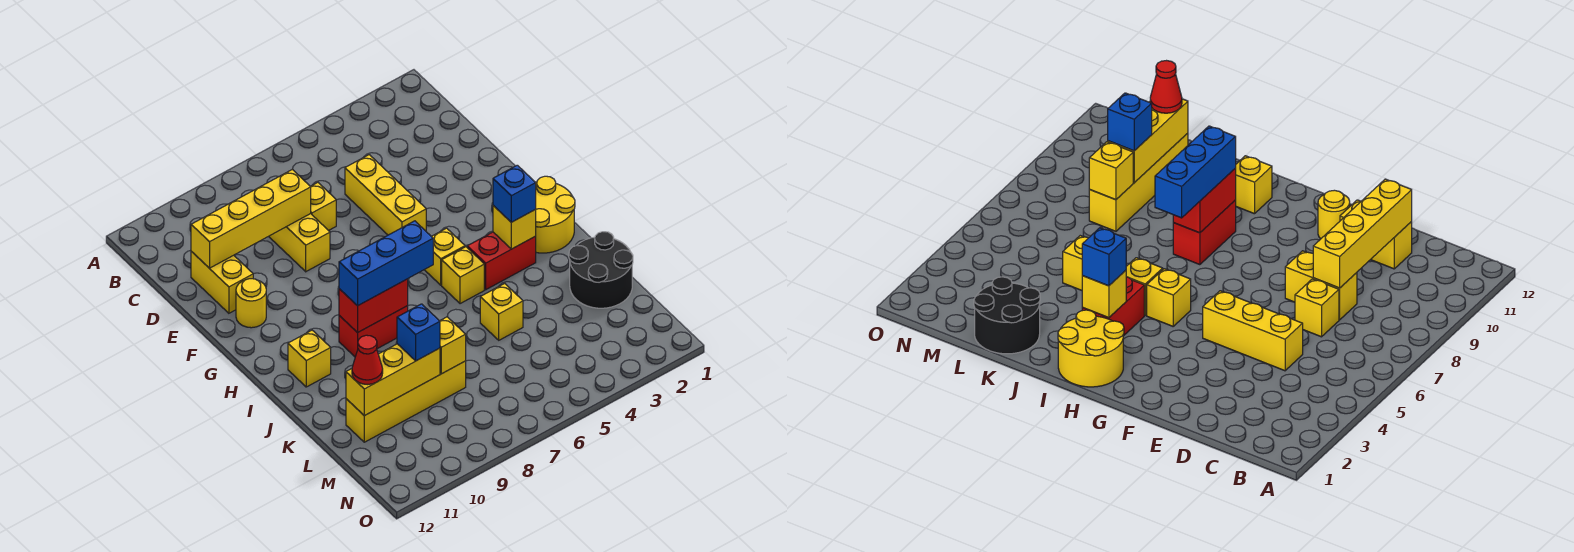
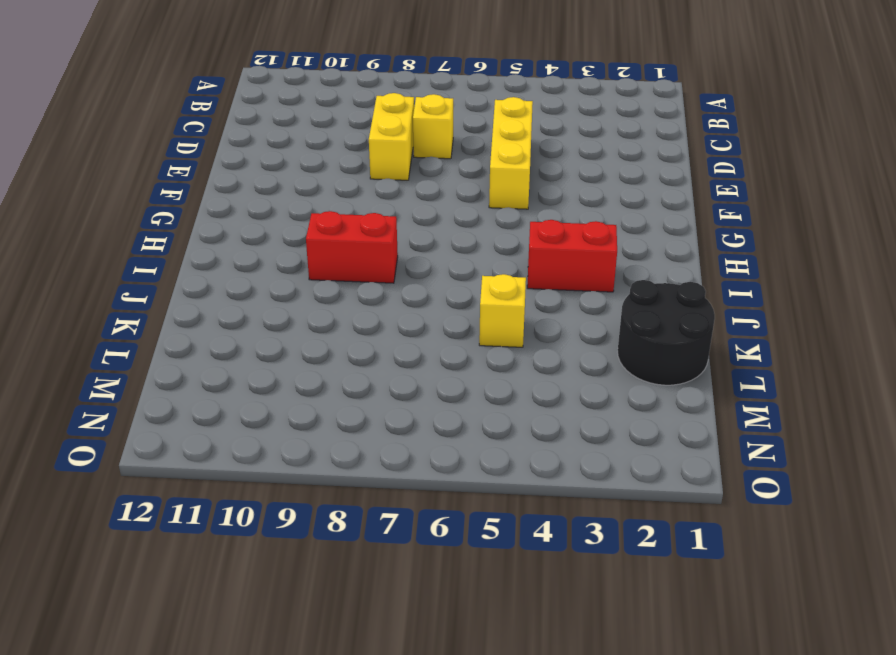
none -> yellow brick D11:E11 level 1
none -> yellow round brick F11 level 1
none -> yellow round brick H1:I2 level 1

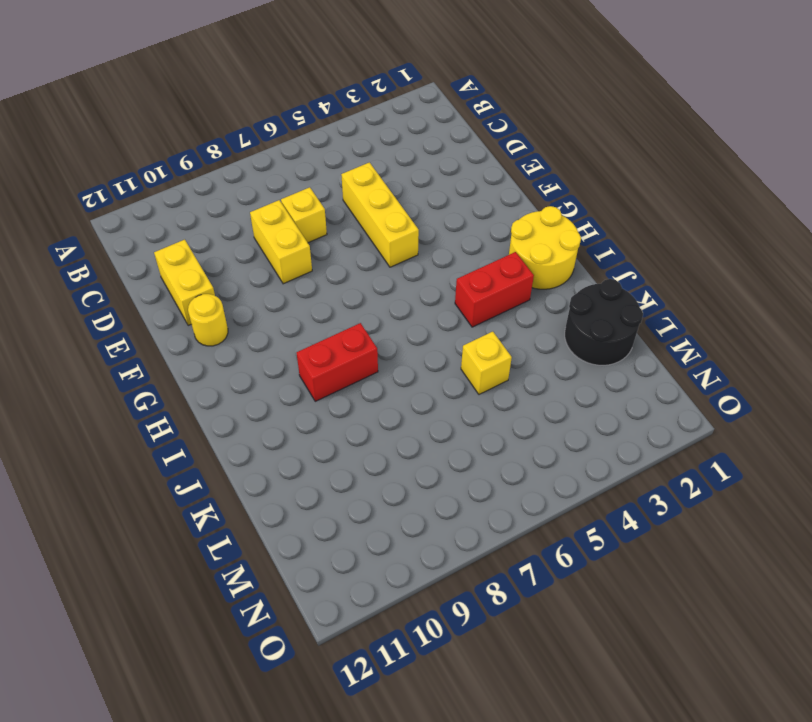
none -> yellow brick H5 level 1
none -> yellow brick I5 level 1
none -> yellow brick I11 level 1

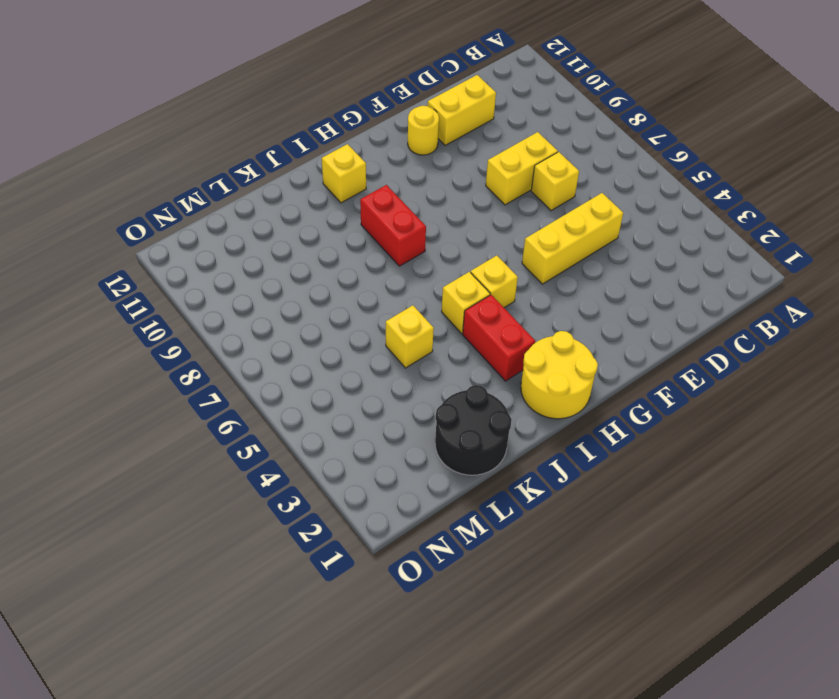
none -> yellow brick L8:L11 level 1
none -> yellow brick D8:D11 level 2
none -> yellow brick I3 level 2

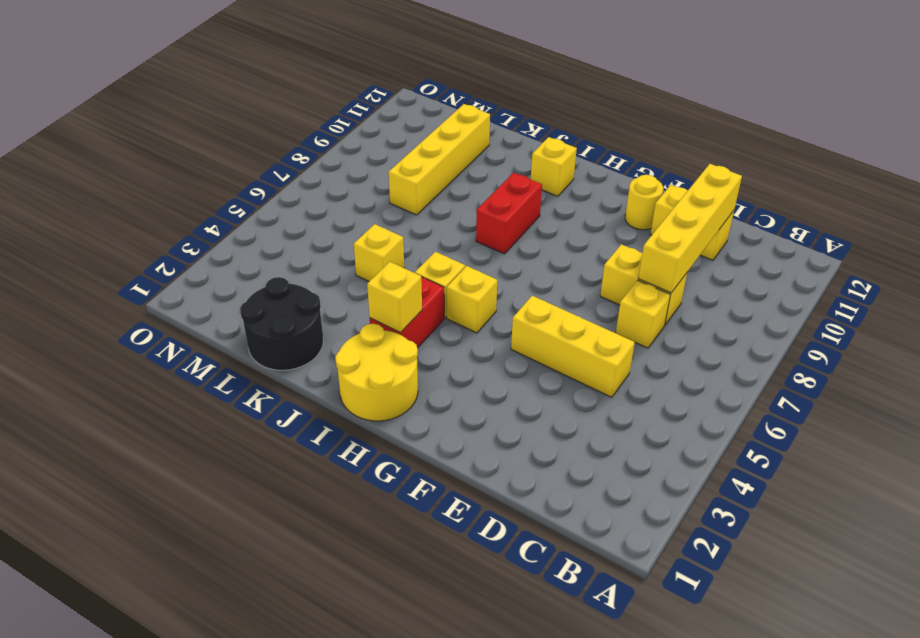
none -> red brick I8:I9 level 2
none -> yellow brick L8 level 2
none -> yellow brick L9:L11 level 2

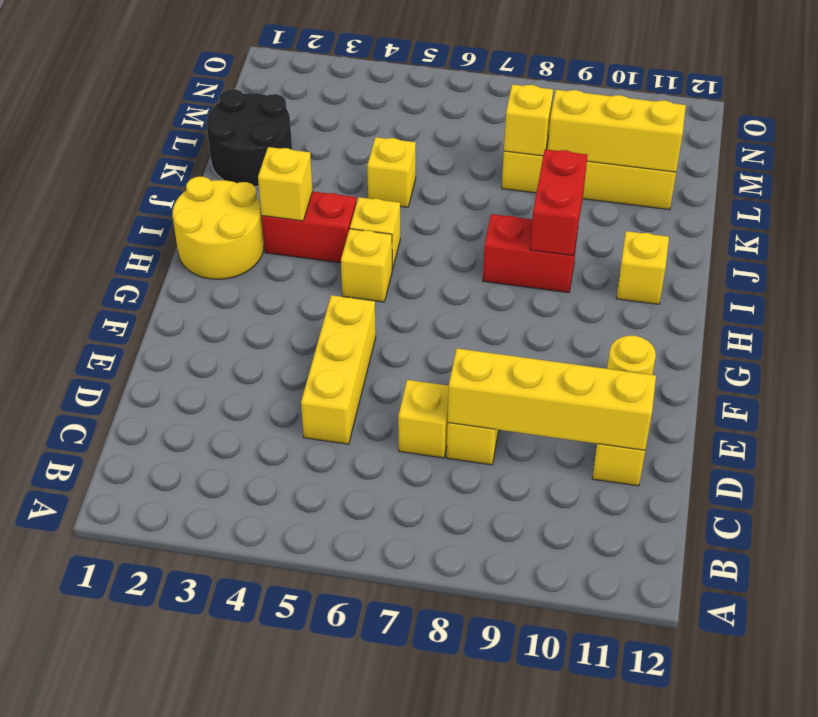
red brick I9:J9 level 2 -> red brick I8:I9 level 2
none -> blue brick I3 level 3
none -> blue brick I7:I9 level 3
none -> blue brick L9 level 3

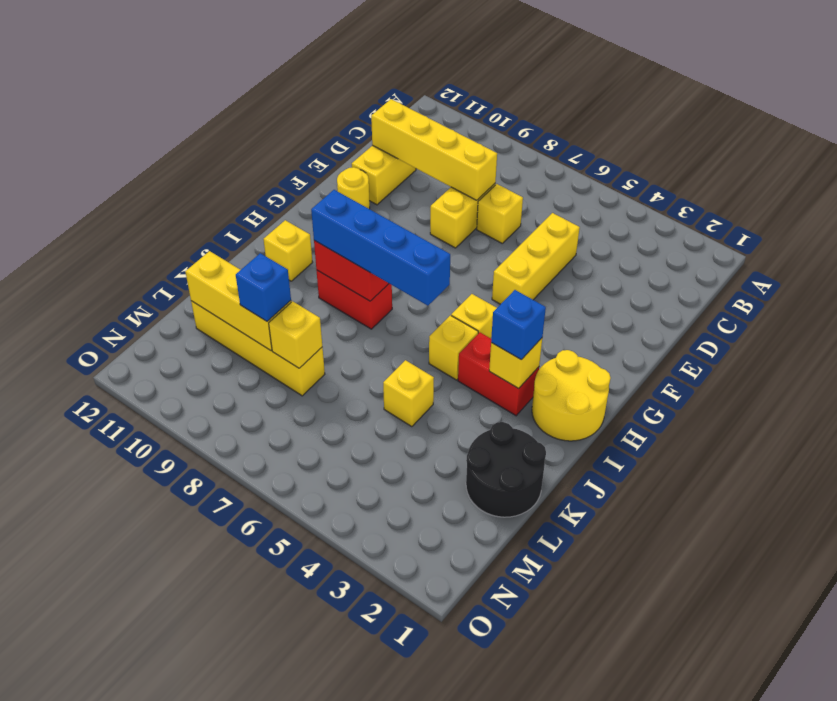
blue brick I6:I9 level 3 -> blue brick I7:I9 level 3
none -> red cone L11 level 3

